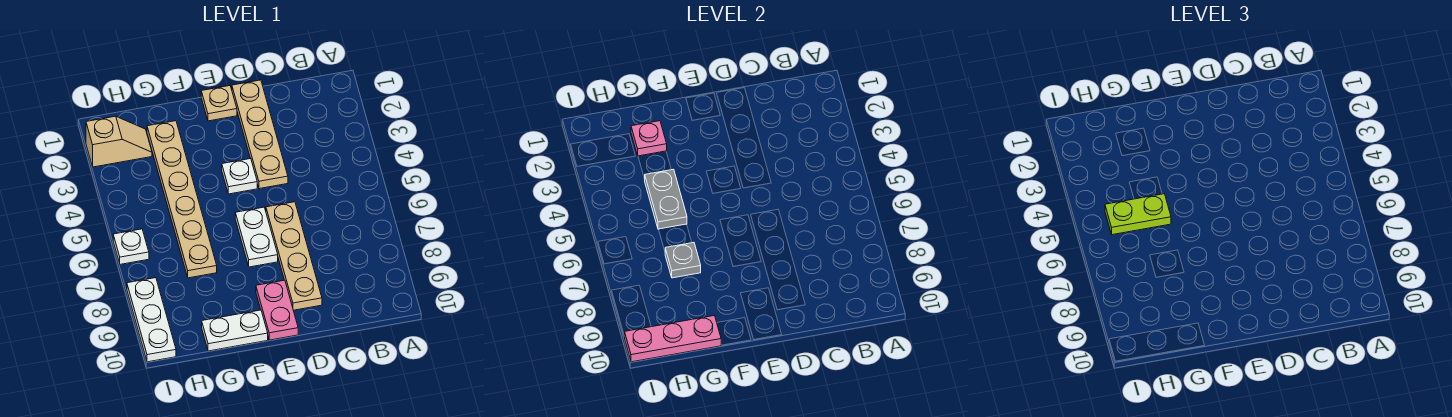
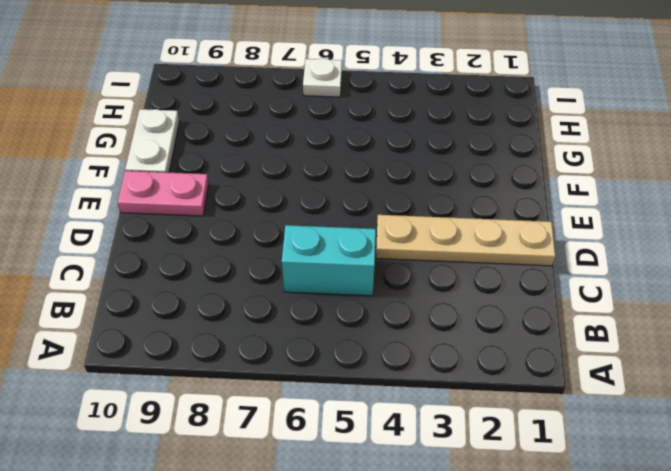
cyan brick C5:C6 level 1 -> none
none -> tan plate D6:D9 level 1
none -> tan plate E1 level 1
none -> white plate E4 level 1

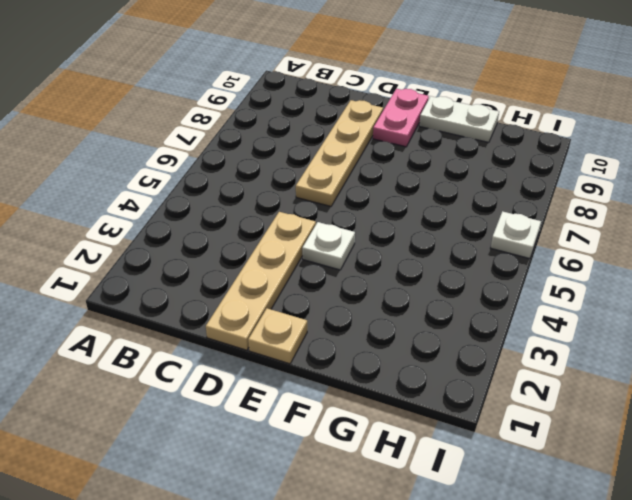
none -> white plate E6:E7 level 1
none -> tan plate G2:G7 level 1
none -> tan slope H2:I2 level 1 top I

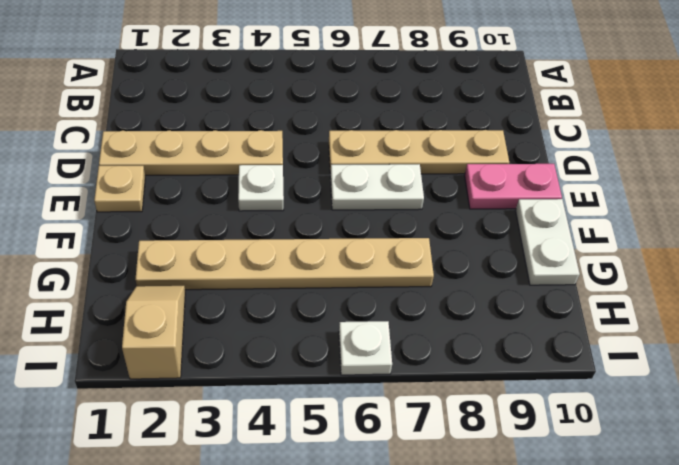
none -> white plate I8:I10 level 1
none -> pink plate G2 level 2
none -> grey plate G4:G5 level 2

